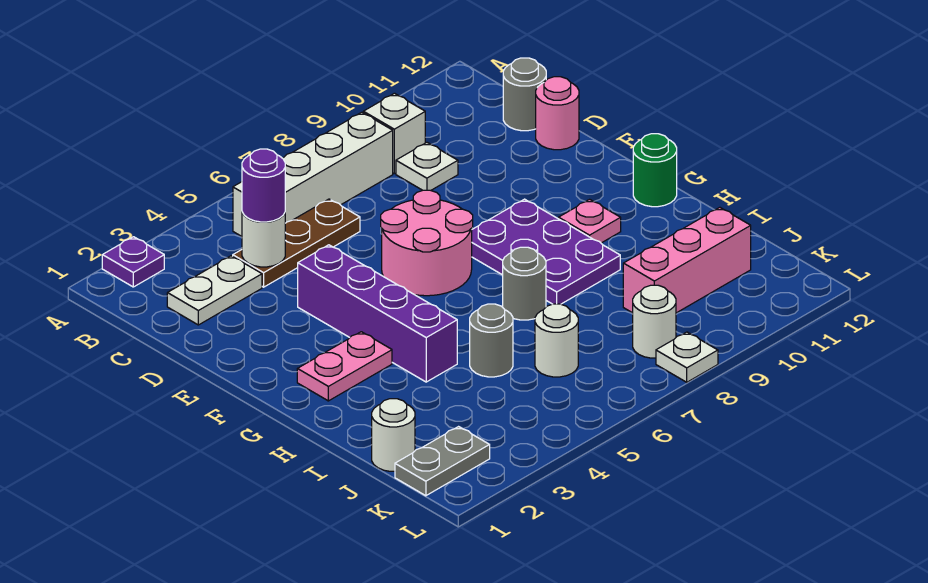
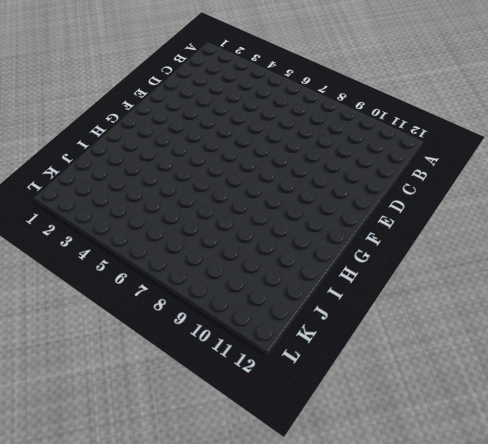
none -> purple plate A2 level 1
none -> white brick B5:B8 level 1
none -> white brick B9 level 1

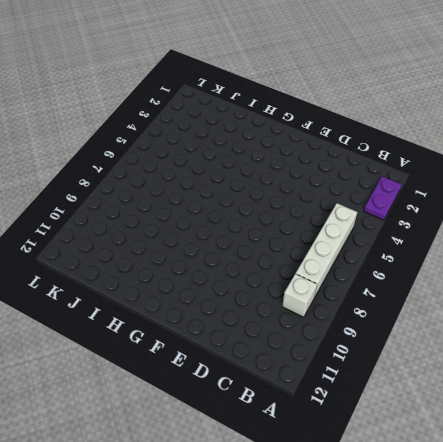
purple plate A2:A3 level 1 -> purple plate A2 level 1
none -> white plate C2:C3 level 1
none -> brown plate C4:C6 level 1
none -> white plate C9 level 1

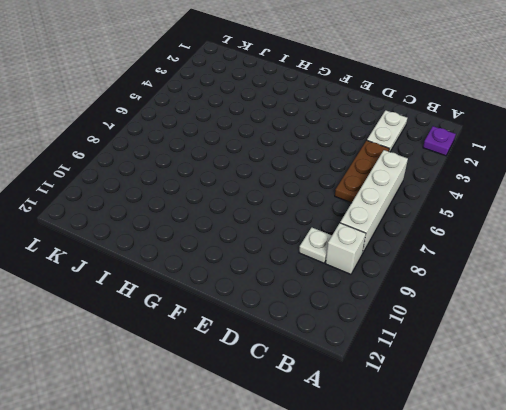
none -> grey round brick C12 level 1
none -> pink round brick D12 level 1
none -> purple brick E4:H4 level 1

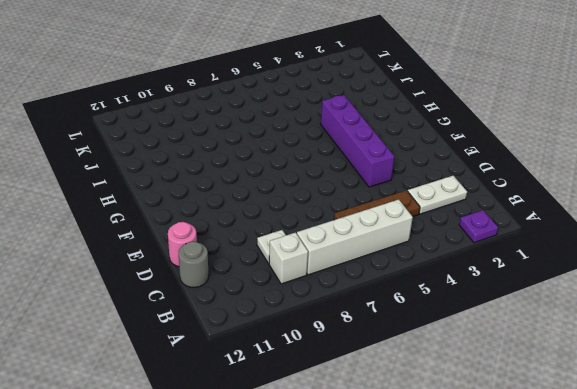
none -> pink round brick E6:F7 level 1
none -> purple plate F8:H9 level 1
none -> pink plate G2:G3 level 1

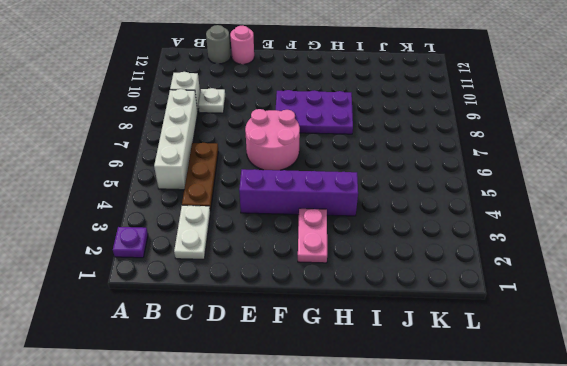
none -> pink plate G10 level 1
none -> green round brick G12 level 1
none -> grey round brick H7 level 1

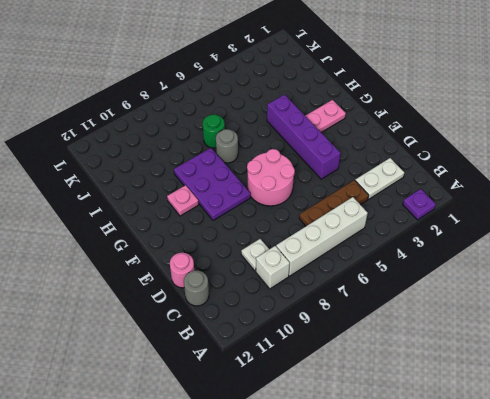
green round brick I7 level 1 -> green round brick G12 level 1
none -> grey round brick I5 level 1
none -> white round brick J1 level 1
none -> white round brick J6 level 1

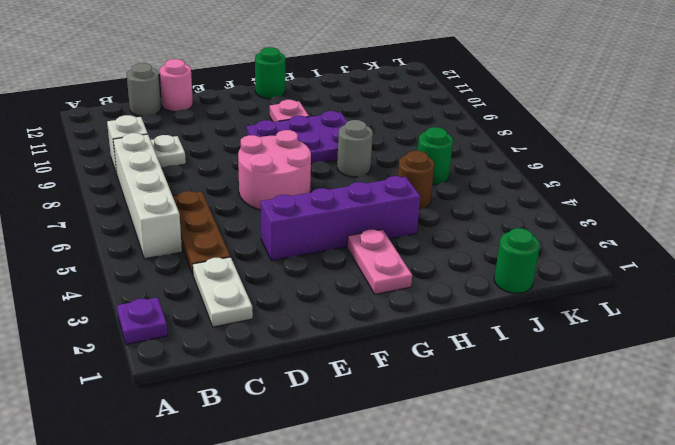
brown round brick I5 level 1 -> grey round brick I5 level 1
green round brick J1 level 1 -> white round brick J1 level 1
green round brick J6 level 1 -> white round brick J6 level 1
none -> pink brick J9:J11 level 1
none -> grey plate K1:K2 level 1
none -> white round brick K8 level 1

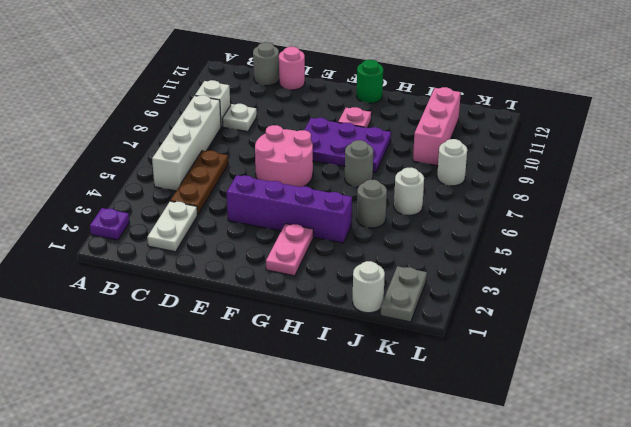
none -> white plate L8 level 1
none -> white round brick C4 level 2
none -> purple round brick C4 level 3

